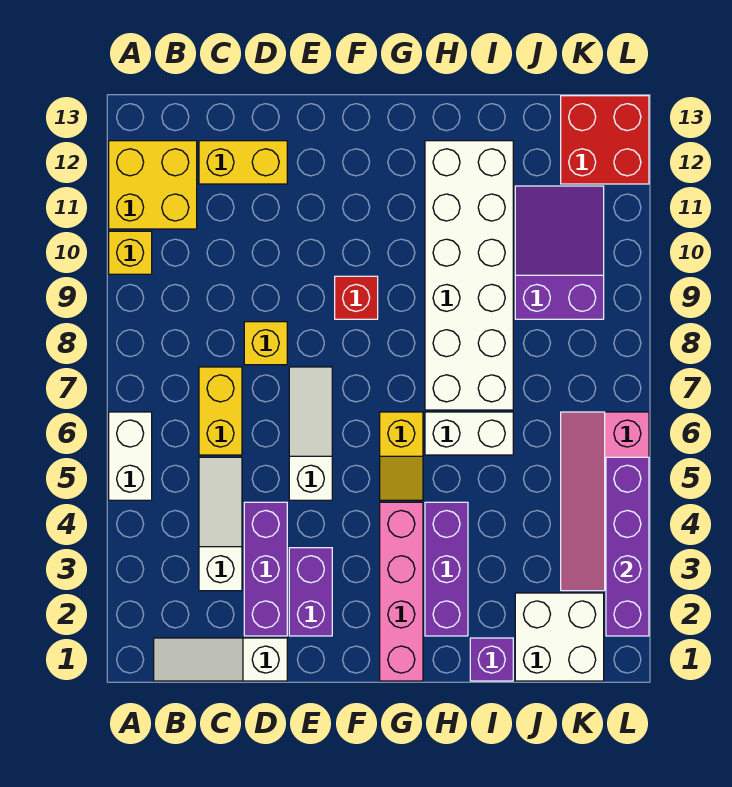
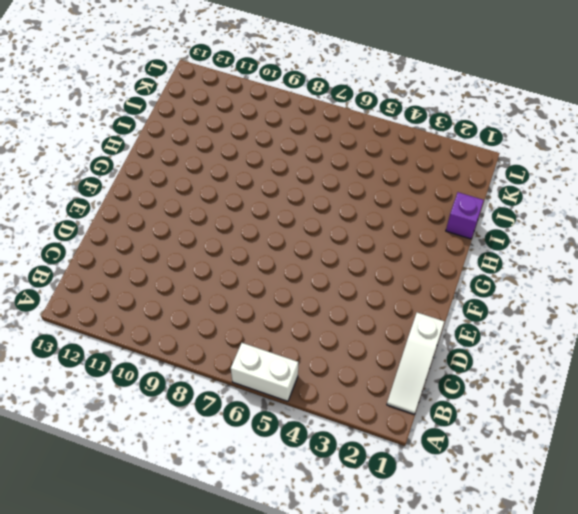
none -> yellow brick A10 level 1
none -> yellow brick A11:B12 level 1
none -> white slope C3:C5 level 1 top 3

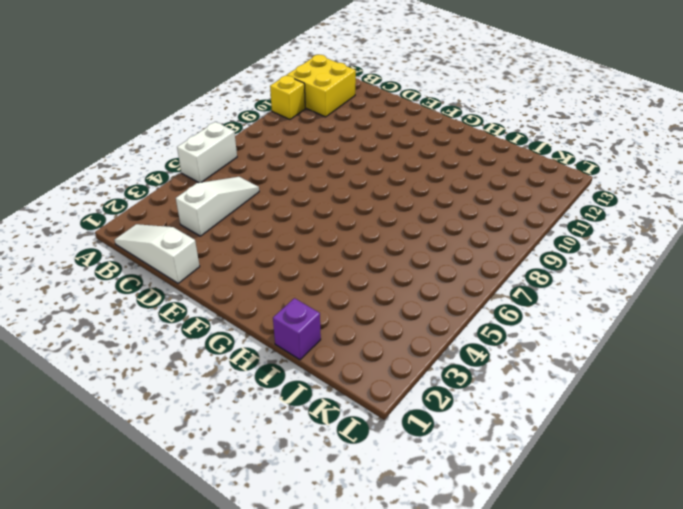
none -> yellow brick C6:C7 level 1
none -> yellow brick C12:D12 level 1
none -> purple brick D2:D4 level 1

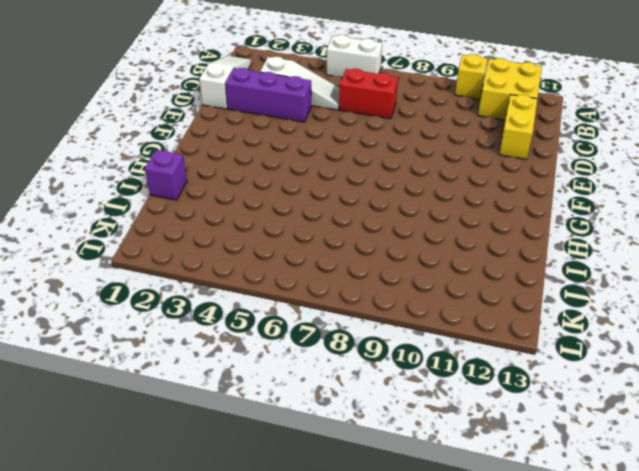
red brick C6:C7 level 1 -> yellow brick C6:C7 level 1
none -> yellow brick D8 level 1
none -> purple brick E2:E3 level 1
none -> white slope E5:E7 level 1 top 5

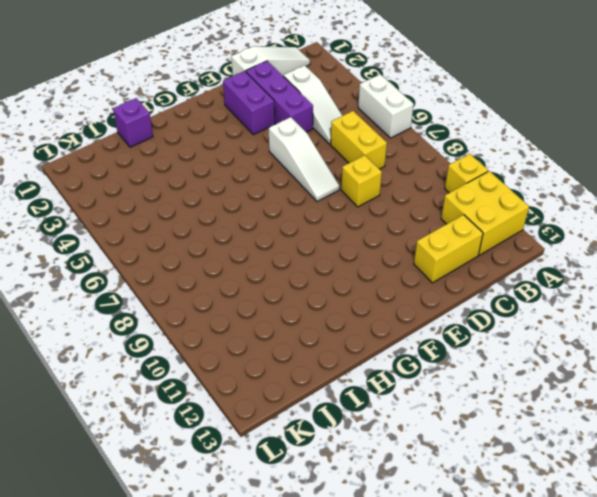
none -> red brick F9 level 1
none -> pink brick G1:G4 level 1
none -> yellow slope G5:G6 level 1 top 6

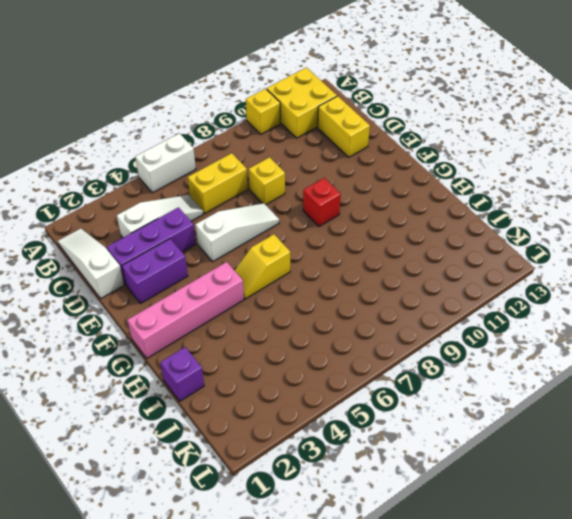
none -> purple brick H2:H4 level 1
none -> white brick H6:I6 level 1
none -> white brick H7:I12 level 1

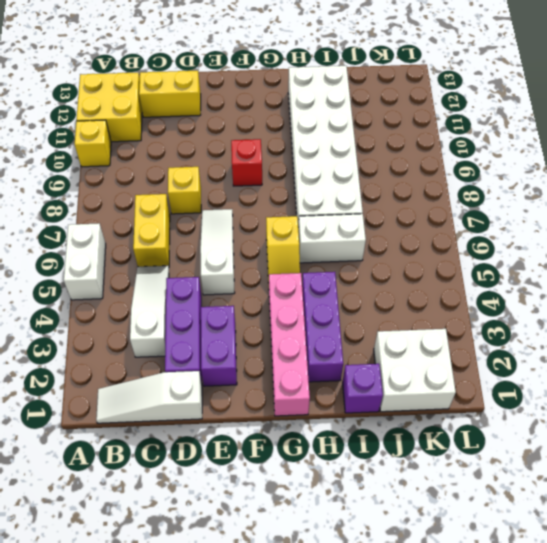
none -> purple slope J9:K11 level 1 top 9
none -> pink slope K3:L6 level 1 top L
none -> red brick K12:L13 level 1

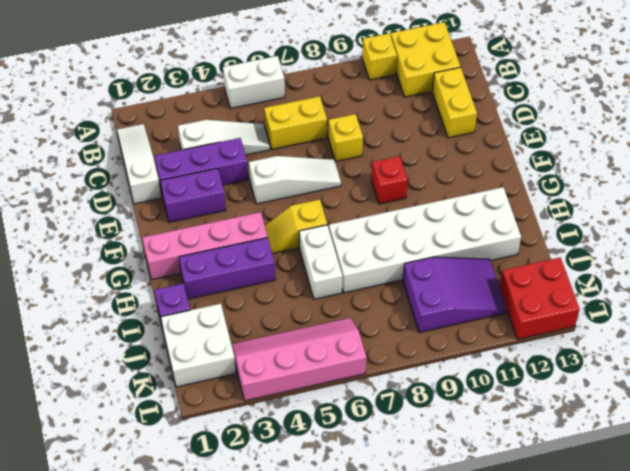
none -> purple brick L2:L5 level 2

